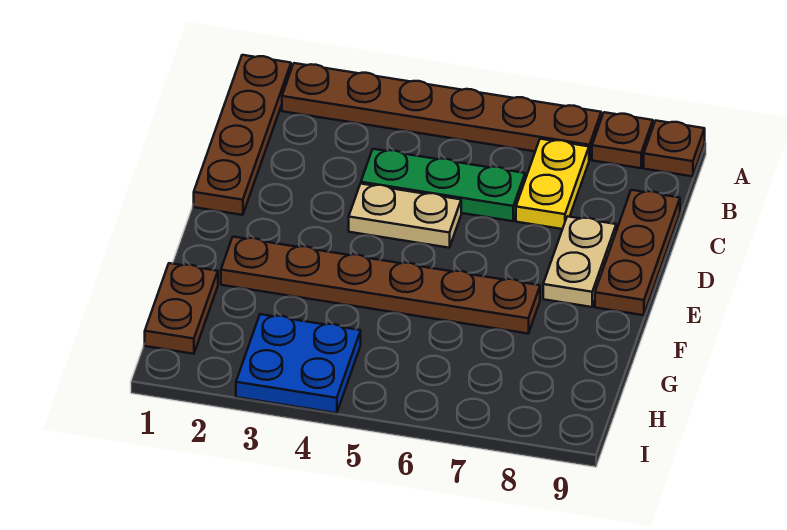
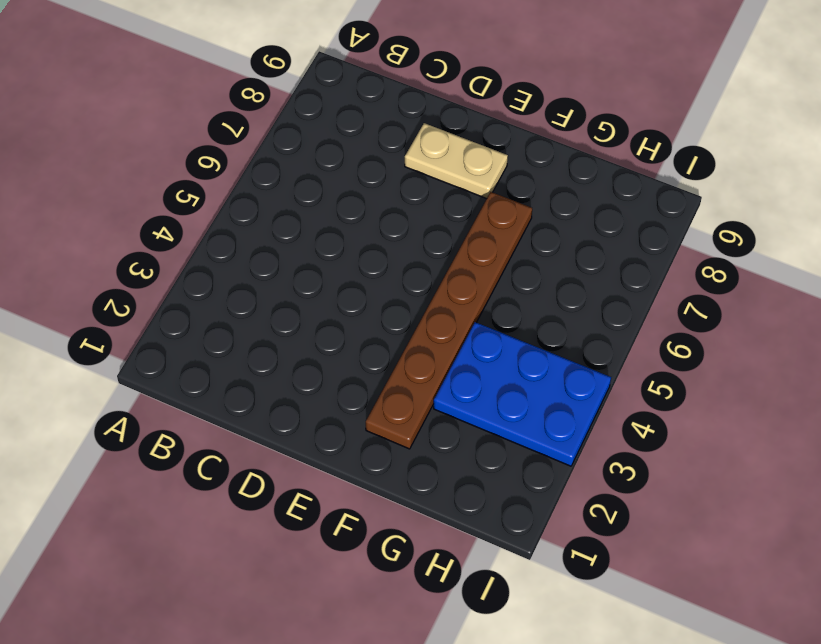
blue plate G3:I4 level 1 -> blue plate H3:I4 level 1
none -> brown plate A1:D1 level 1
none -> brown plate A2:A7 level 1
none -> brown plate A8 level 1

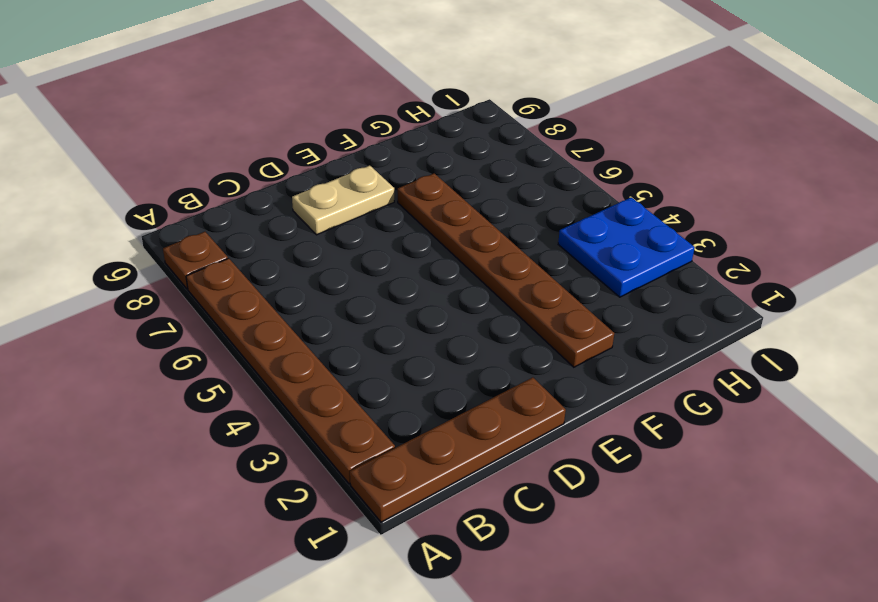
none -> brown plate A9 level 1
none -> yellow plate B7:C7 level 1
none -> green plate C4:C6 level 1

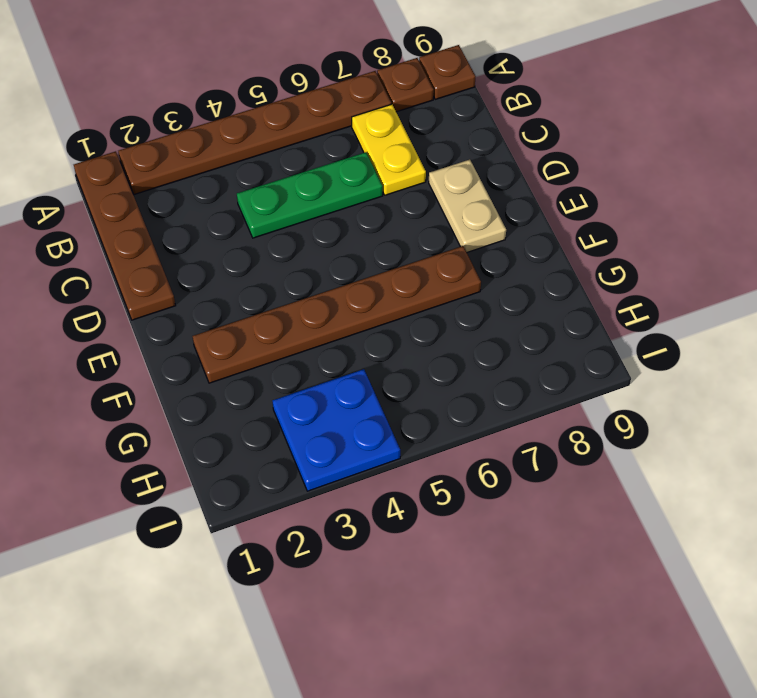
none -> brown plate C9:E9 level 1
none -> tan plate D4:D5 level 1
none -> brown plate G1:H1 level 1

